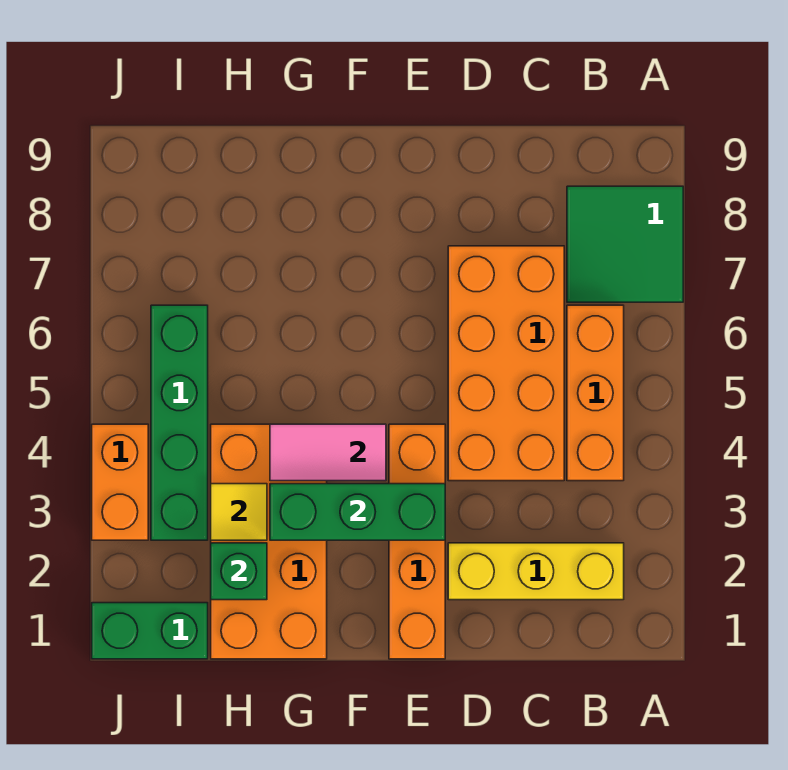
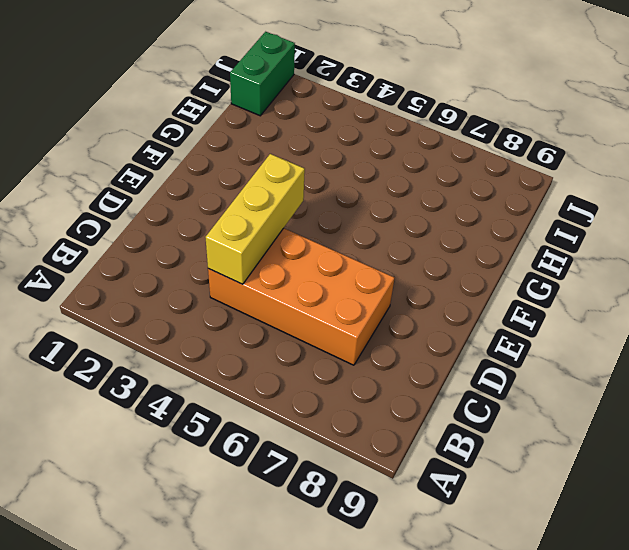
yellow brick C4:E4 level 2 -> yellow brick B2:D2 level 1
none -> green tile A7:B8 level 1
none -> orange brick B4:B6 level 1
none -> orange brick E1:E4 level 1

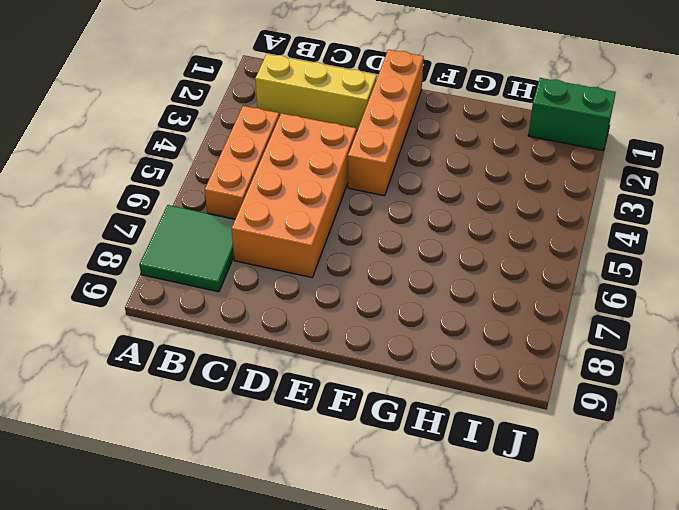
none -> orange brick G1:H4 level 1
none -> green brick I3:I6 level 1
none -> orange brick J3:J4 level 1

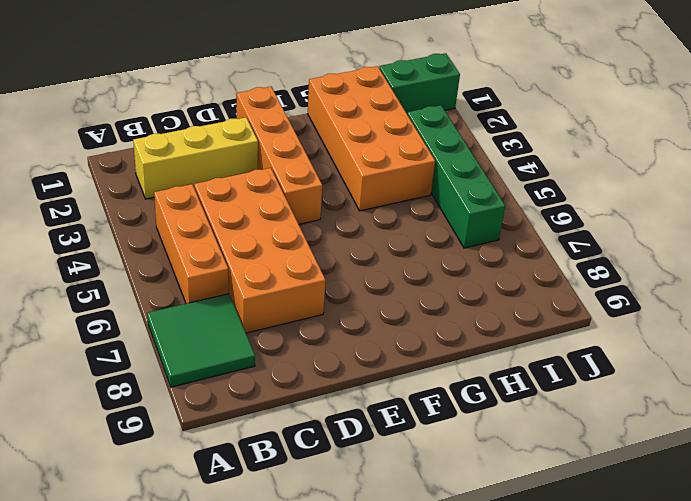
none -> orange brick J3:J4 level 1
none -> green brick E3:G3 level 2
none -> pink tile F4:G4 level 2

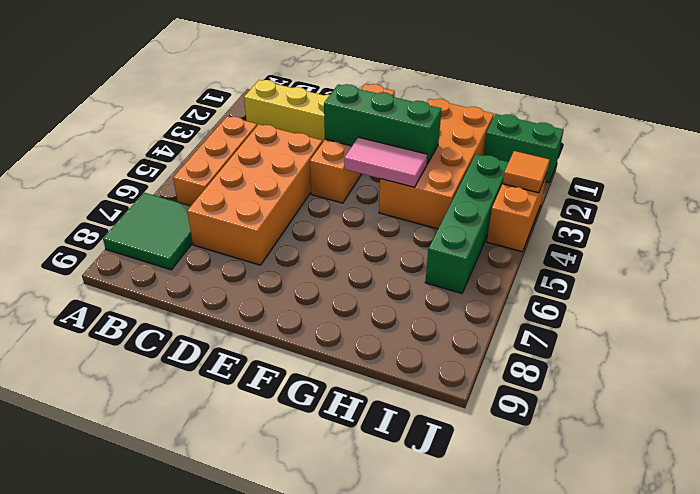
orange tile J3 level 2 -> none
none -> green brick H2 level 2
none -> yellow tile H3 level 2

